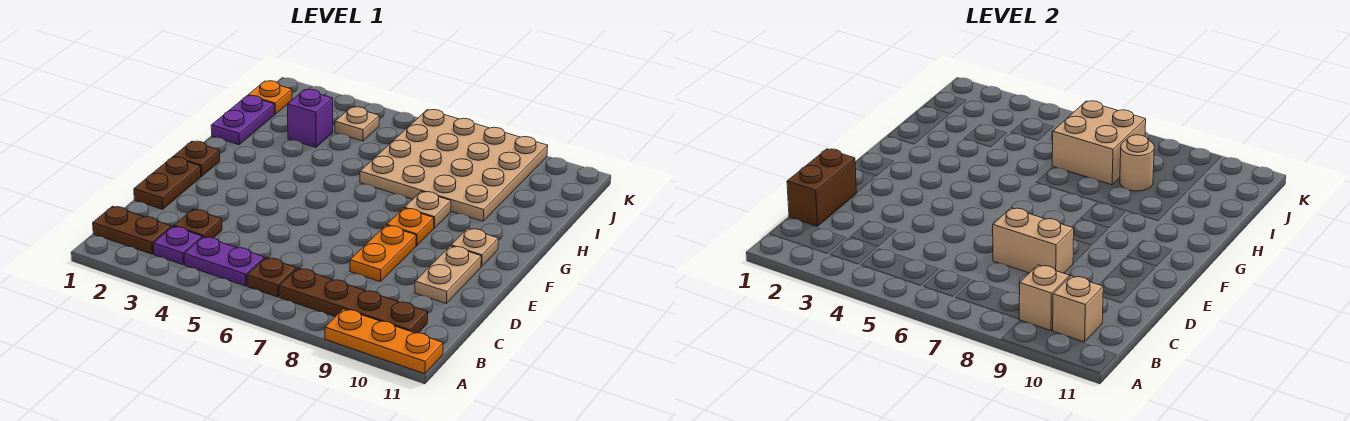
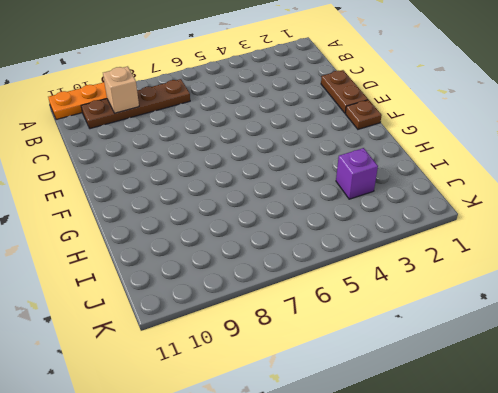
none -> brown plate B1:B2 level 1
none -> purple plate B3 level 1
none -> purple plate B4:B5 level 1

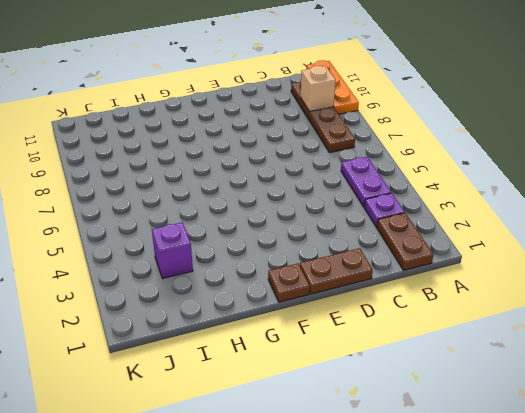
none -> brown plate B6 level 1
none -> brown plate C3 level 1
none -> orange plate D8:E8 level 1

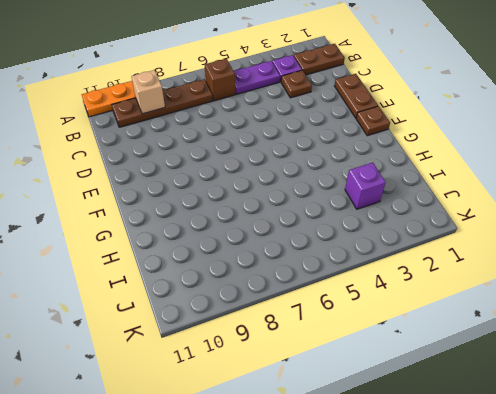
brown brick B6 level 1 -> brown plate B6 level 1
none -> orange plate D8:E8 level 1
none -> tan plate D10:E10 level 1
none -> orange plate F8 level 1

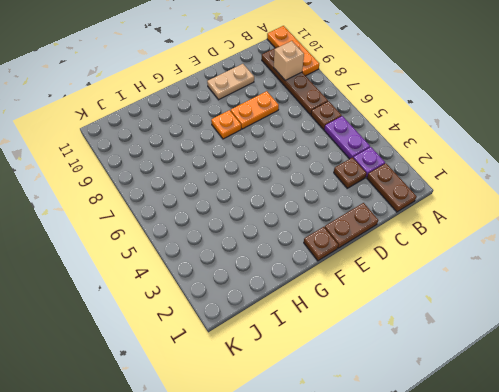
none -> tan plate F10 level 1
none -> tan plate G8 level 1
none -> purple plate H1:I1 level 1

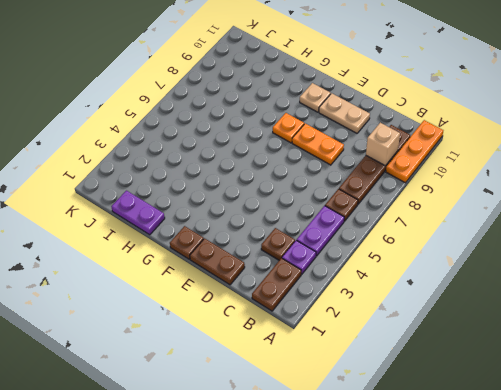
none -> tan plate G8 level 1
none -> tan plate H6:K9 level 1
none -> purple brick I3 level 1

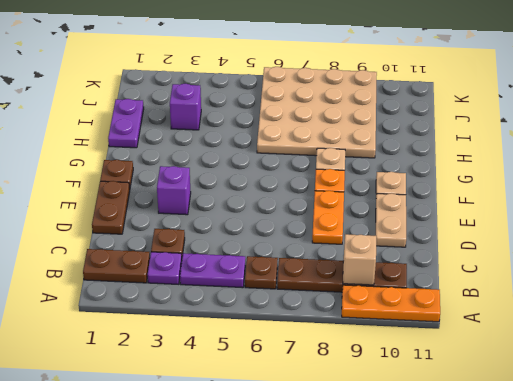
purple brick E3 level 1 -> none
none -> orange plate J1 level 1
none -> tan plate J4 level 1
none -> tan brick B10 level 2

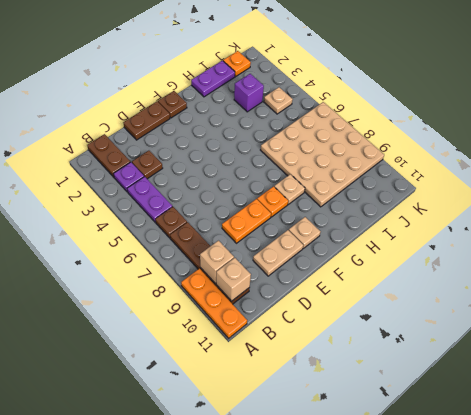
none -> brown brick C1:D1 level 2
none -> tan brick D7:D8 level 2
none -> tan brick I6:J7 level 2

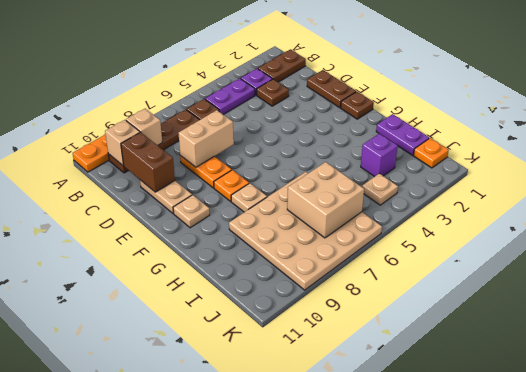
brown brick C10:D10 level 2 -> brown brick C1:D1 level 2
none -> tan round brick I8 level 2

